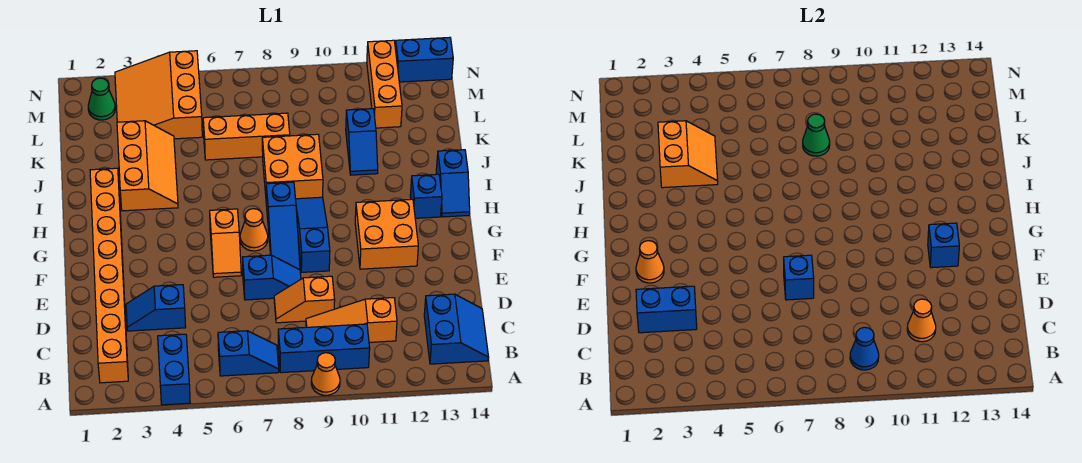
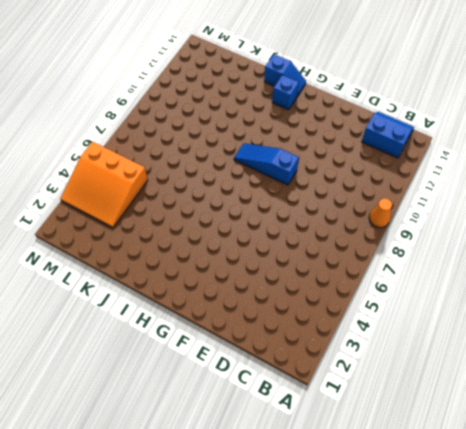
none -> blue brick A4:B4 level 1
none -> orange brick B2:I2 level 1
none -> blue slope B6:B7 level 1 top 6
none -> blue brick B8:B10 level 1

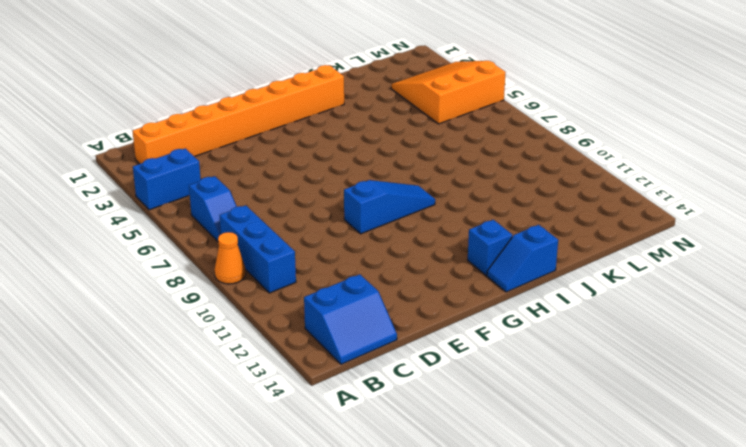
none -> orange slope C9:C11 level 1 top 11
none -> blue slope D3:D4 level 1 top 4
none -> orange slope D8:D9 level 1 top 9
none -> blue slope E7:E8 level 1 top 7

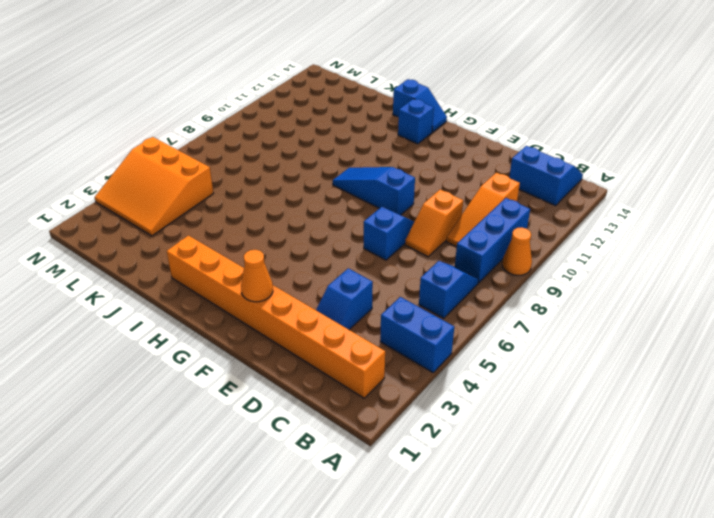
none -> orange slope F6:G6 level 1 top G
none -> blue slope F8:H8 level 1 top H
none -> orange brick F11:G12 level 1
none -> orange cone G7 level 1

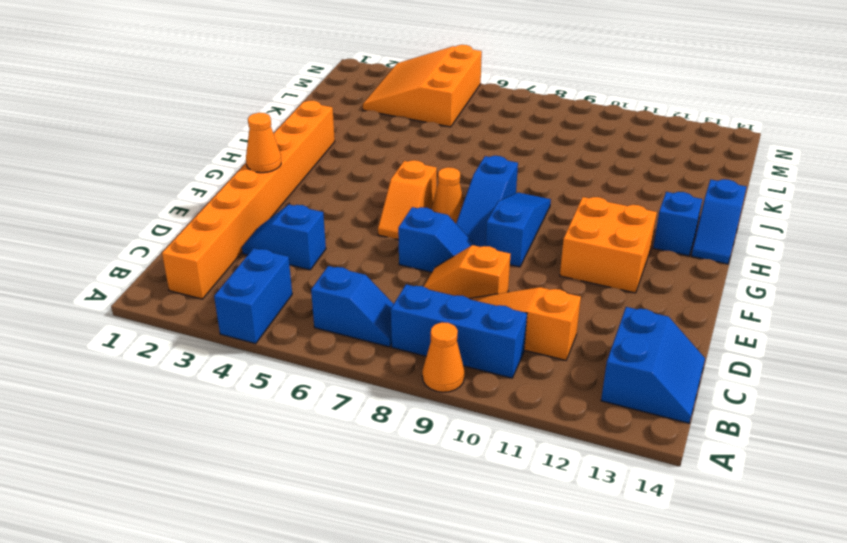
none -> orange slope I3:K4 level 1 top 3
none -> orange brick I8:J9 level 1
none -> blue slope J11:K11 level 1 top K
none -> orange brick K6:K8 level 1

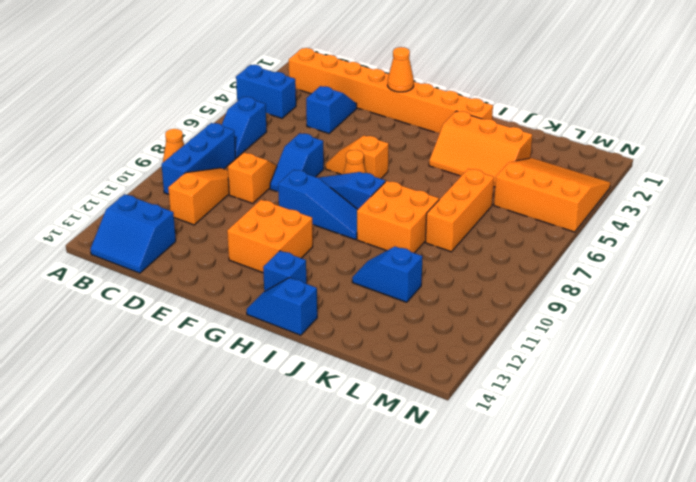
none -> orange brick L12:N12 level 1
none -> green cone M2 level 1
none -> blue brick N13:N14 level 1
none -> blue cone B9 level 2

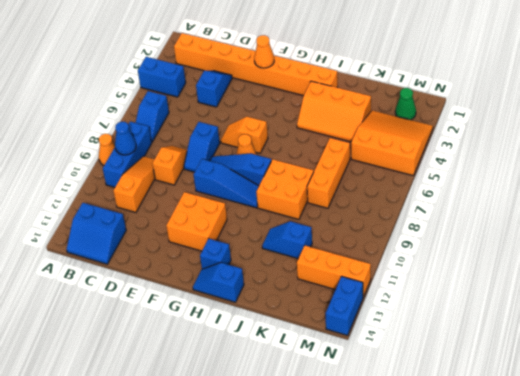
none -> orange cone C11 level 2
none -> blue brick D2:D3 level 2
none -> blue brick E7 level 2
none -> blue brick F12 level 2

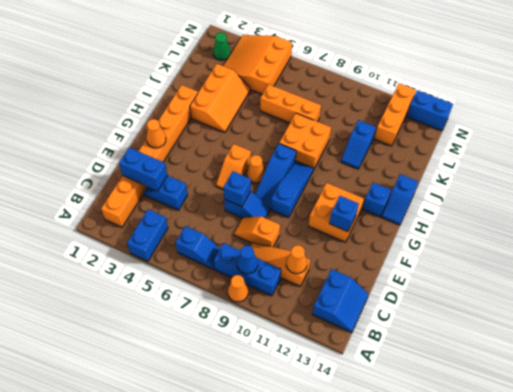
none -> orange slope J3:K4 level 2 top 3
none -> green cone K8 level 2

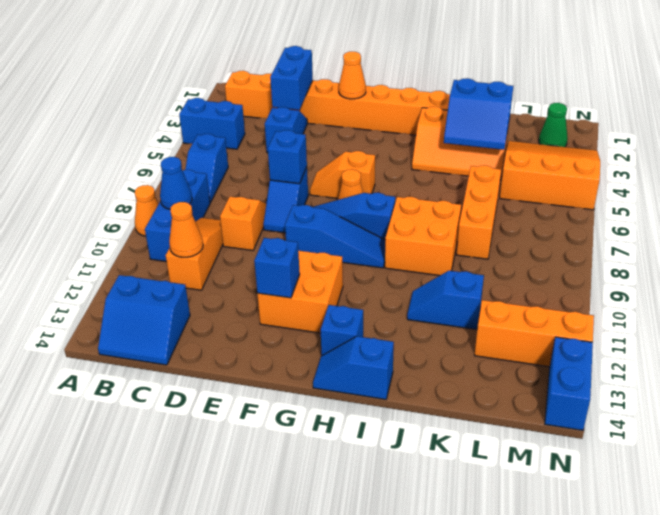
blue slope J3:K4 level 2 top 3 -> orange slope J3:K4 level 2 top 3
none -> green cone K8 level 2

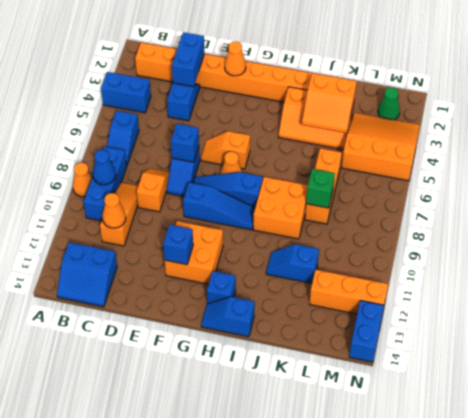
green brick K8 level 2 -> green cone K8 level 2

